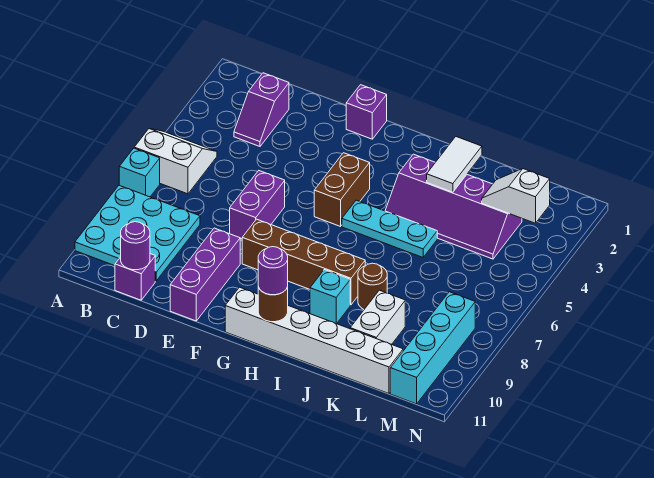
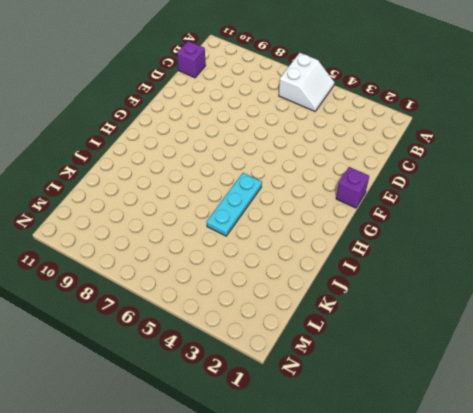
none -> cyan brick A7 level 1
none -> cyan plate A8:C10 level 1
none -> purple slope C2:C3 level 1 top 2

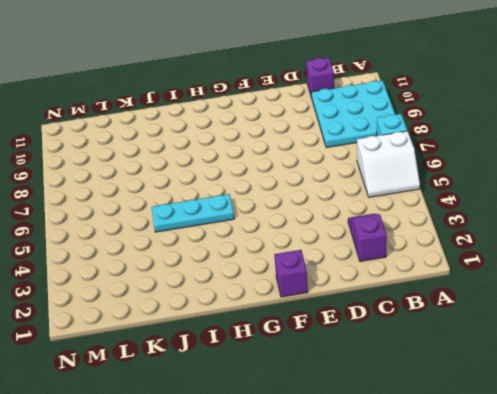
none -> purple brick E6:E7 level 1
none -> purple brick E9:E11 level 1
none -> brown brick F8:I8 level 1

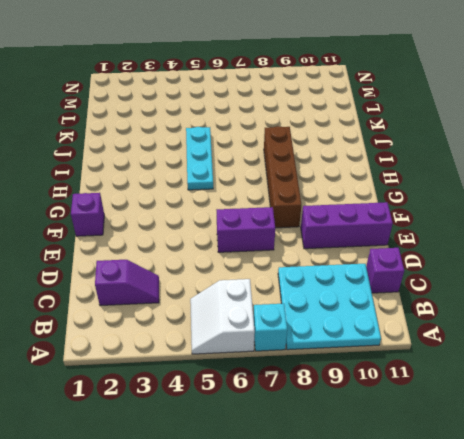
none -> brown brick G4:G5 level 1
none -> white brick G11:L11 level 1
none -> purple slope I3:L4 level 1 top 3

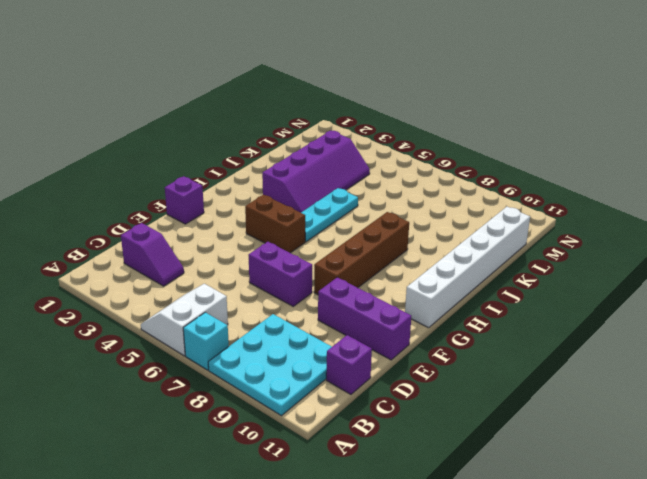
none -> cyan brick I9 level 1
none -> brown round brick J8 level 1
none -> white brick K9:K10 level 1

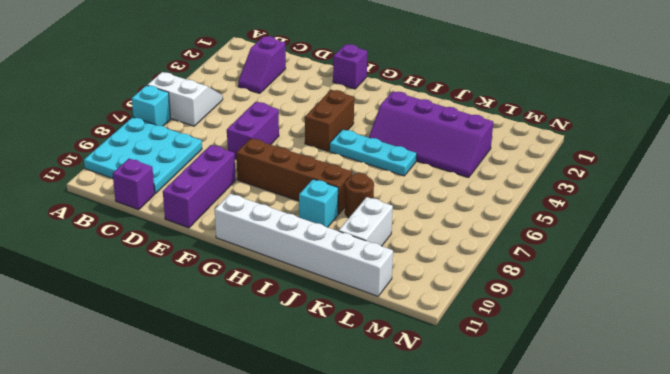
none -> cyan brick M8:M11 level 1
none -> purple round brick C11 level 2
none -> brown round brick H11 level 2

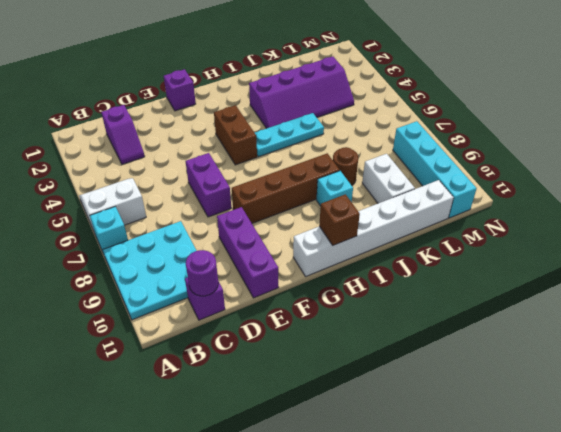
brown brick H11 level 2 -> brown round brick H11 level 2
none -> white tile J2:J3 level 2
none -> white slope L3:M3 level 2 top M
none -> purple round brick H11 level 3

